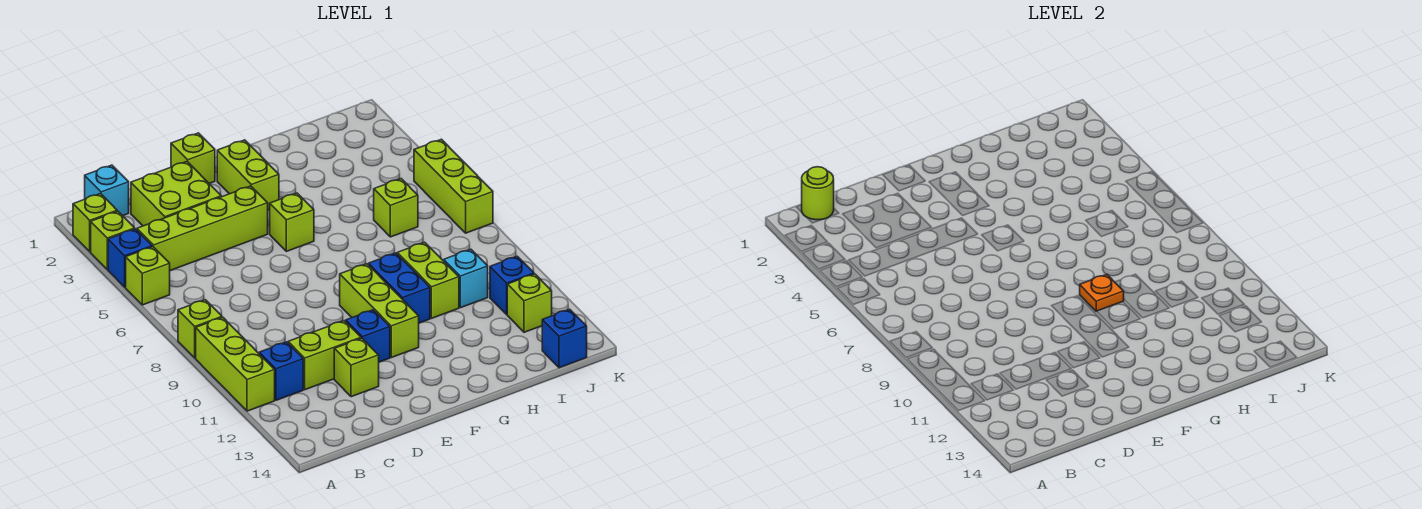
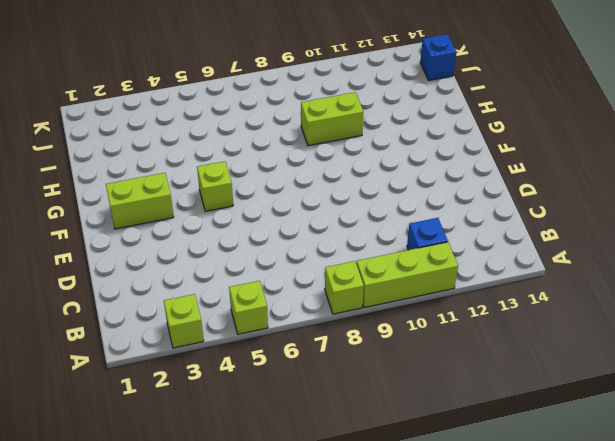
none -> lime brick A2 level 1
none -> blue brick A4 level 1
none -> cyan brick B1 level 1

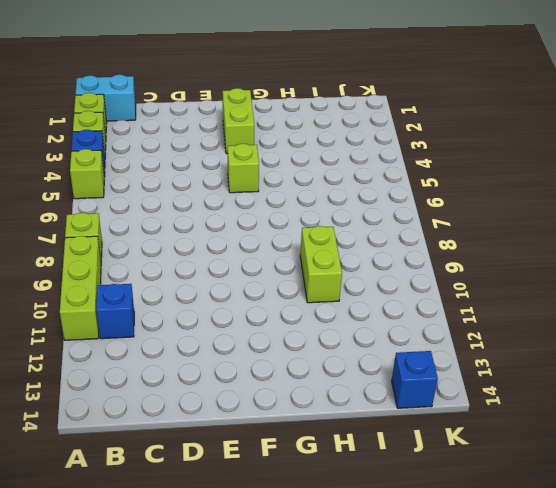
cyan brick A1:B1 level 1 -> cyan brick B1 level 1
none -> lime brick B4:E4 level 1
none -> lime brick C2:D3 level 1
none -> lime brick C11:D11 level 1

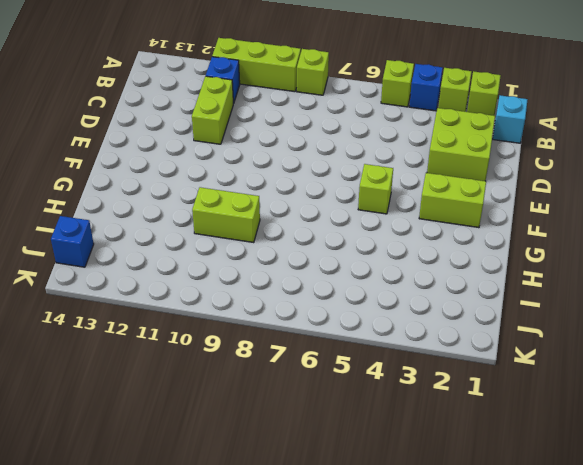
none -> lime brick B4:E4 level 1
none -> lime brick D12 level 1
none -> lime brick E1 level 1

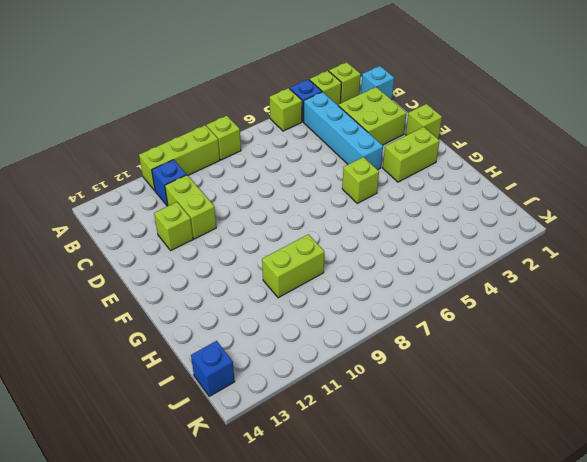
cyan brick B4:E4 level 1 -> lime brick B4:E4 level 1
none -> blue brick E11 level 1
none -> lime brick F9:F11 level 1
none -> blue brick G9:G10 level 1

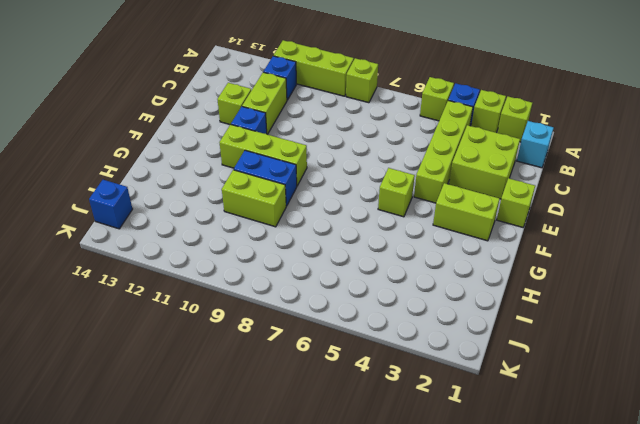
none -> lime brick I6 level 1
none -> cyan brick I10 level 1
none -> blue brick J11 level 1

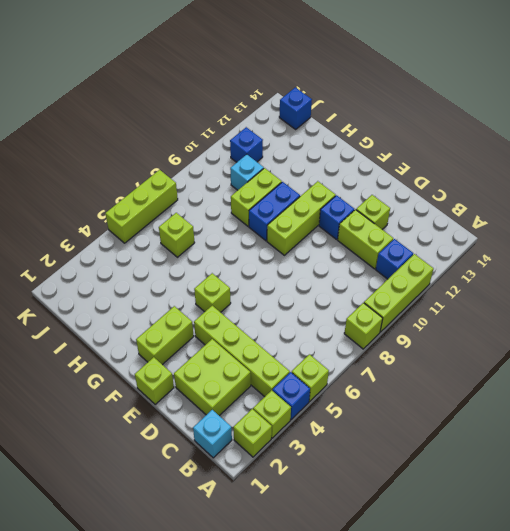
none -> lime brick J12 level 1
none -> lime round brick B1 level 2
none -> orange plate G9 level 2

